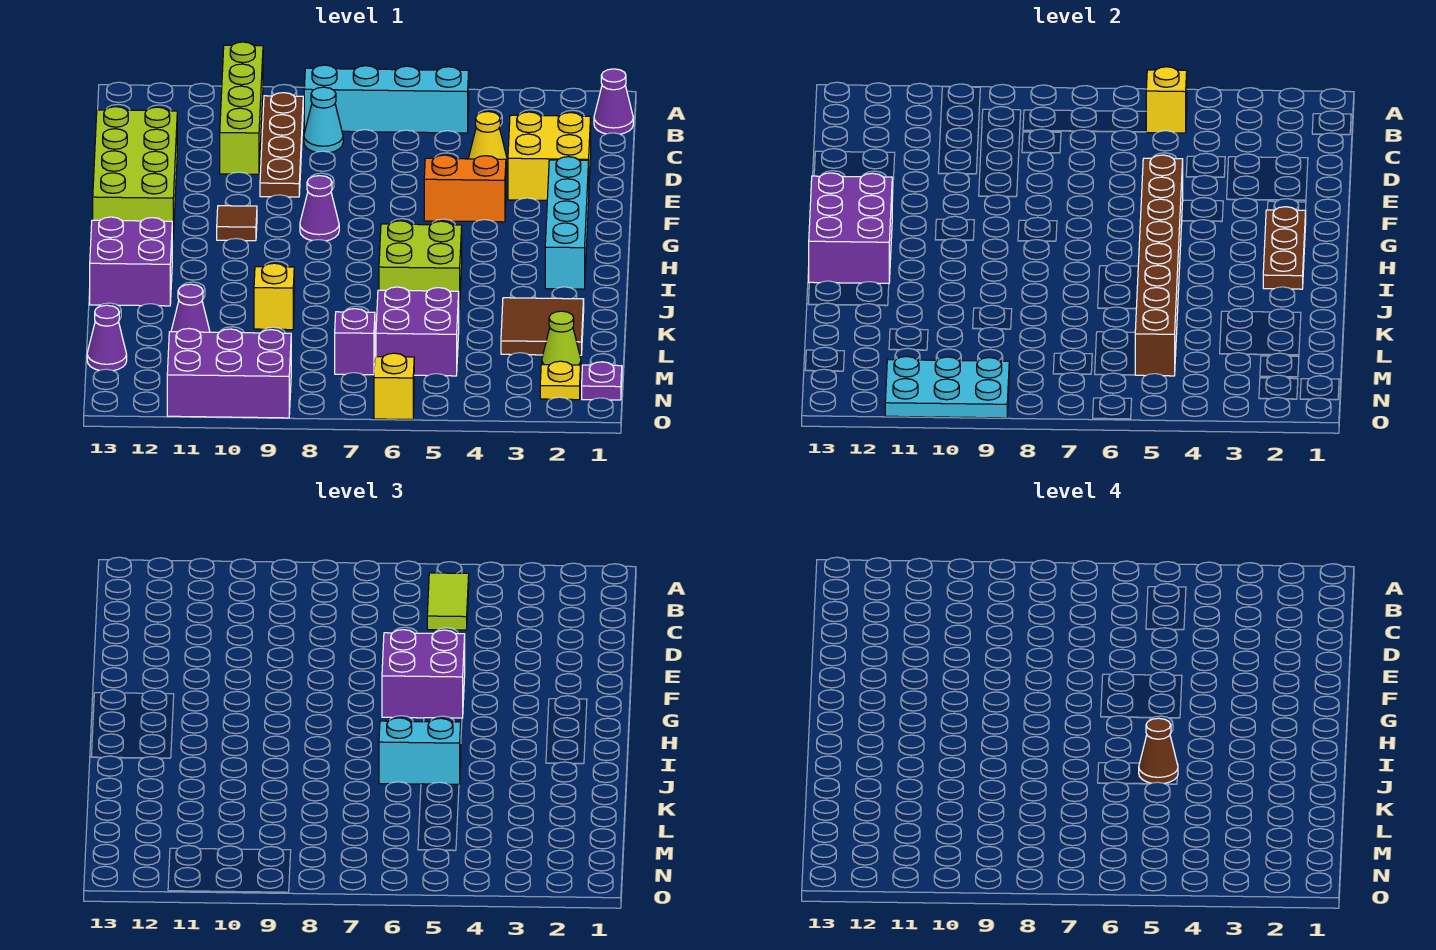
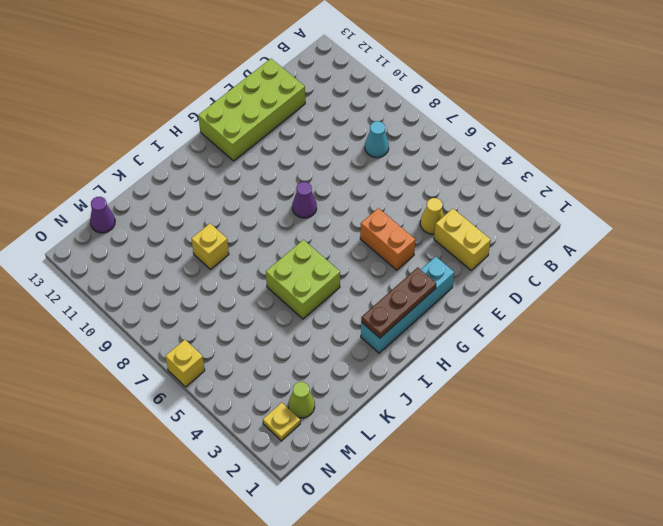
yellow brick D2:D3 level 1 -> yellow brick D2:E3 level 1
none -> lime brick A10:D10 level 1
none -> purple cone B1 level 1
none -> cyan brick B5:B8 level 1
none -> brown plate B9:E9 level 1

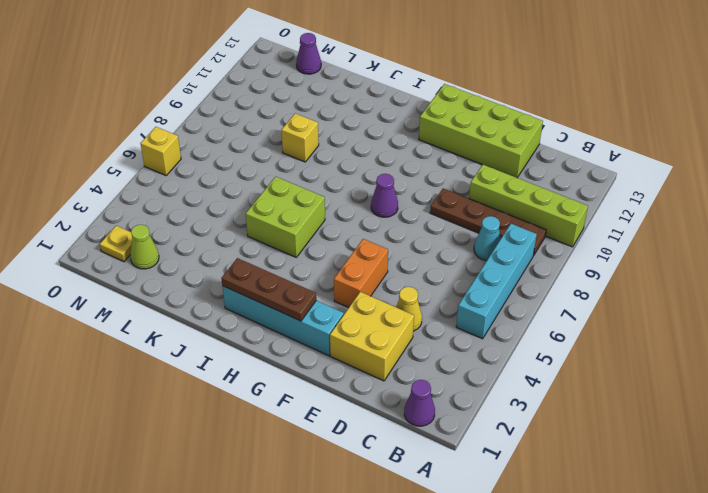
none -> brown tile G10 level 1
none -> purple brick I12:J13 level 1
none -> brown tile K2:L3 level 1
none -> purple brick L5:M6 level 1

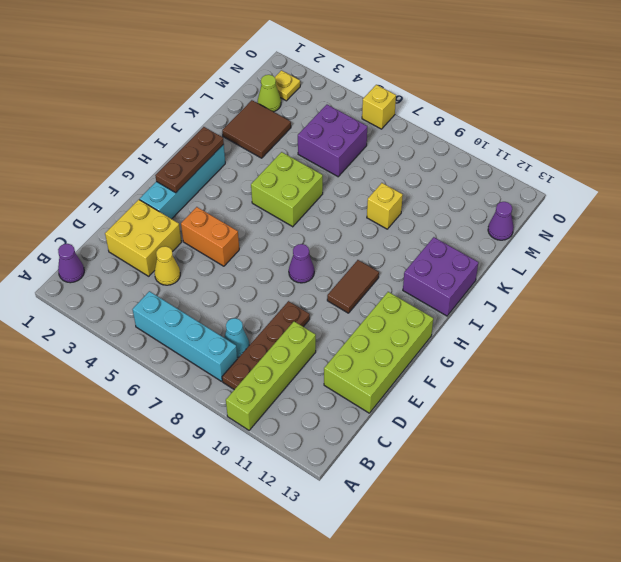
brown tile G10:H10 level 1 -> brown tile G10 level 1
none -> purple cone L11 level 1
none -> purple brick M7 level 1
none -> purple plate N1 level 1
none -> purple brick N9:O11 level 1

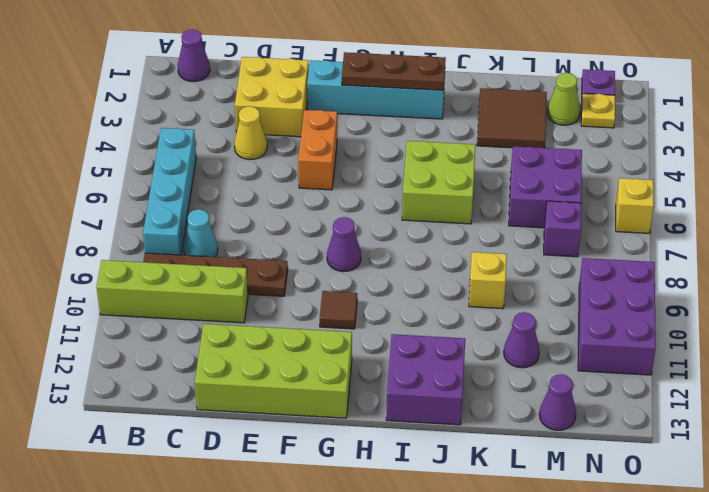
none -> yellow brick B5 level 2
none -> brown brick F5:M5 level 2
none -> purple brick G12:I13 level 2
none -> cyan plate N9:O11 level 2

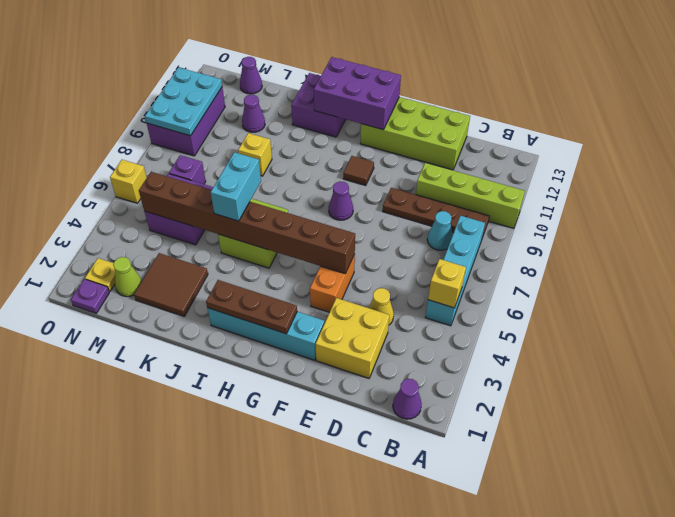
none -> lime tile B5:C5 level 3
none -> purple brick F5:G6 level 3
none -> brown cone J5 level 4

